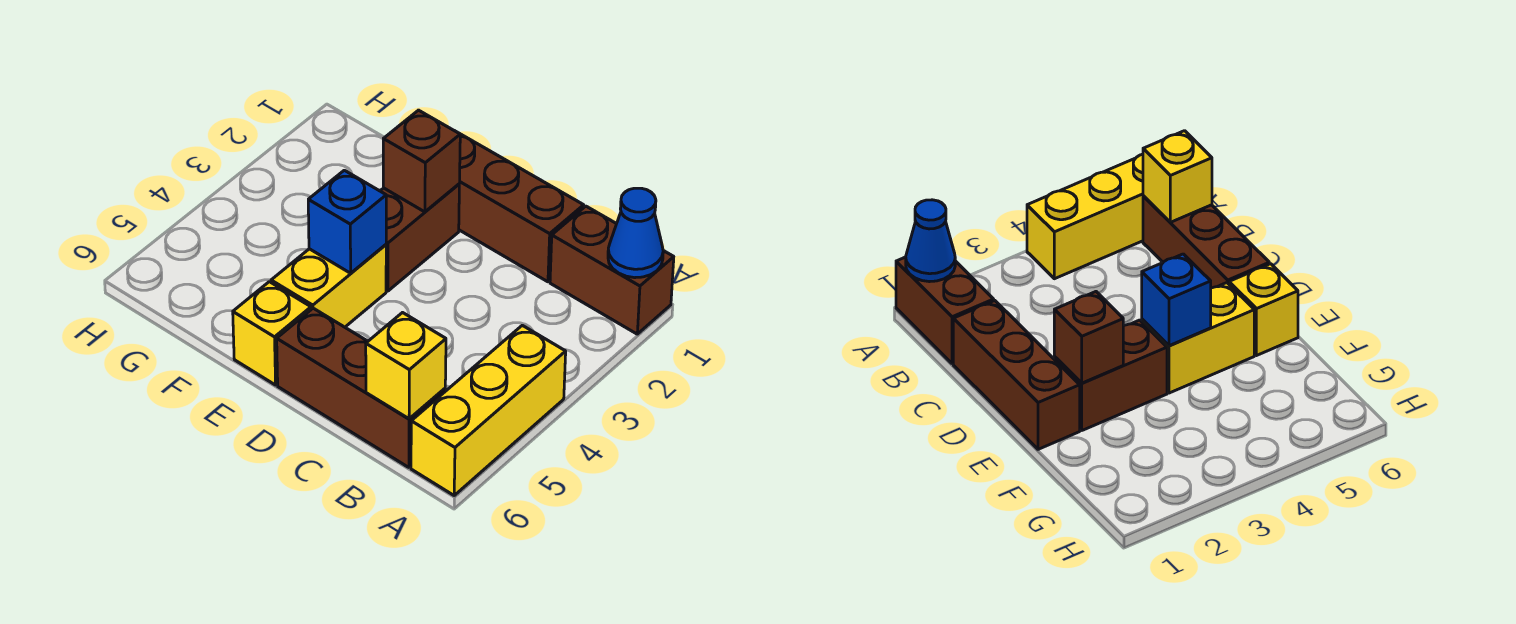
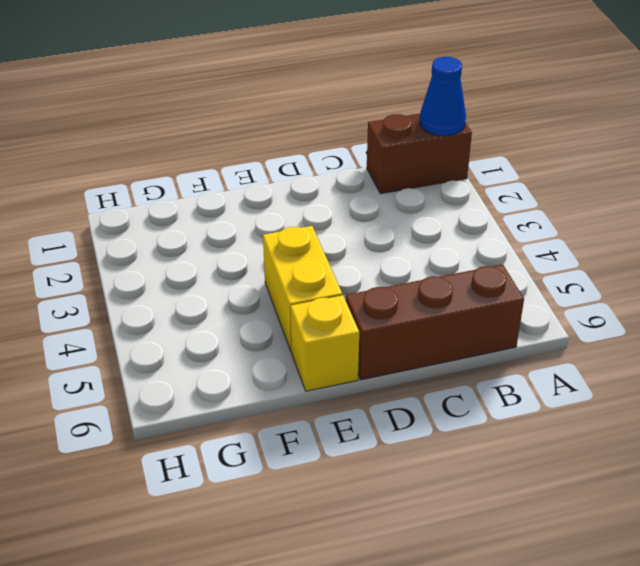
none -> yellow brick A4:A6 level 1
none -> brown brick C1:E1 level 1

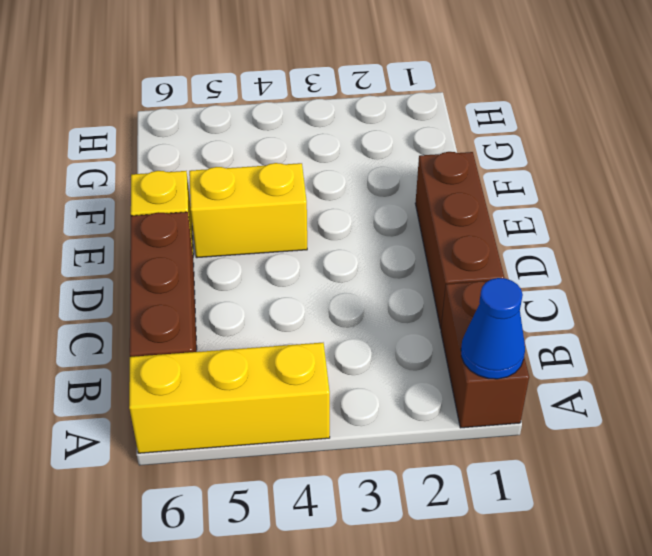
none -> brown brick E2:E3 level 1
none -> yellow brick B6 level 2

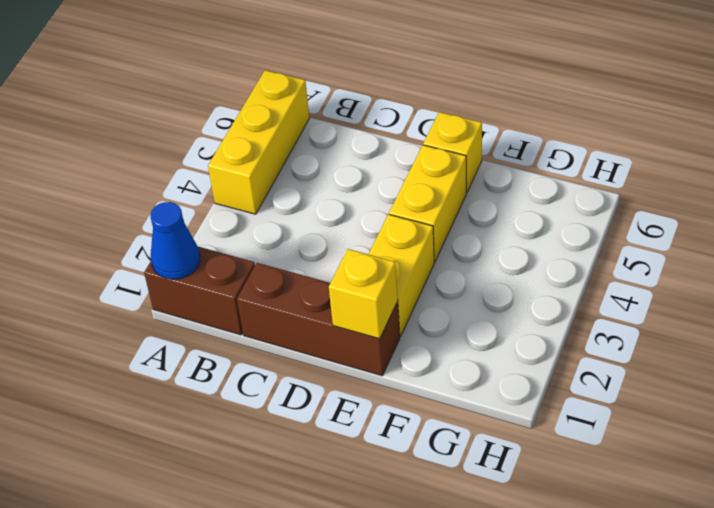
yellow brick E1 level 2 -> yellow brick B6 level 2
yellow brick E2:E3 level 1 -> brown brick E2:E3 level 1
none -> brown brick B6:D6 level 1
none -> brown brick E2 level 2

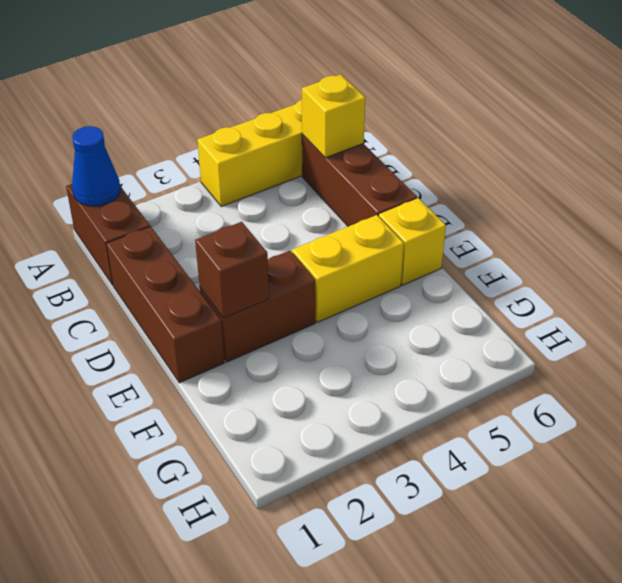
none -> blue brick E4 level 2

